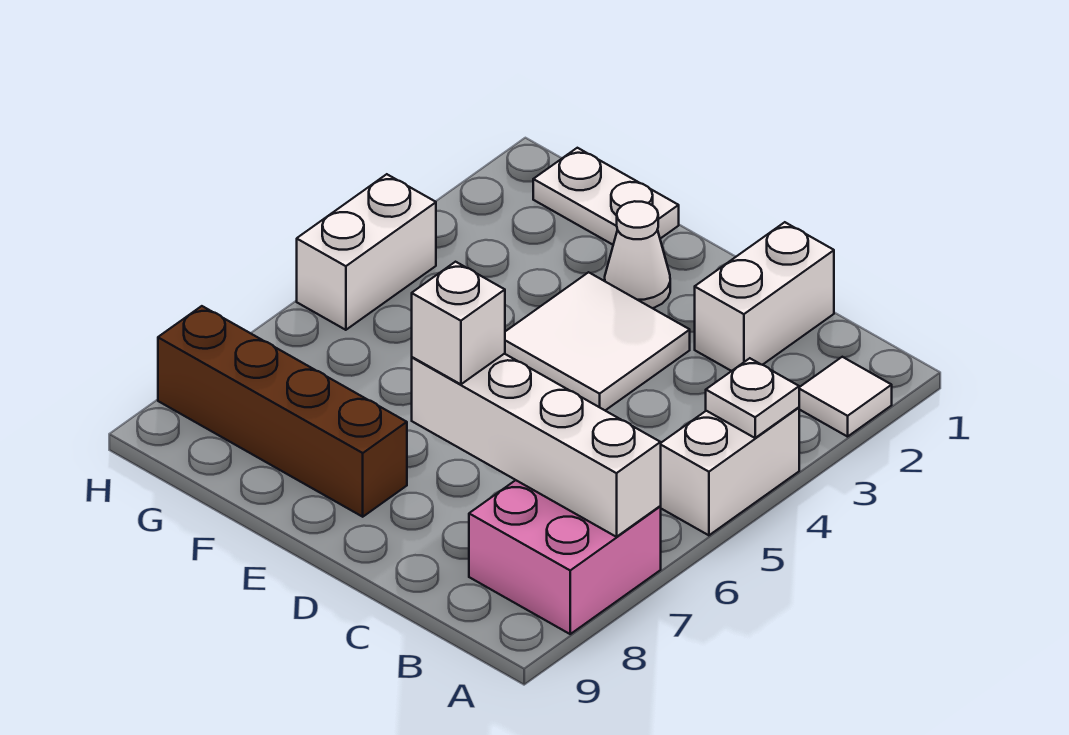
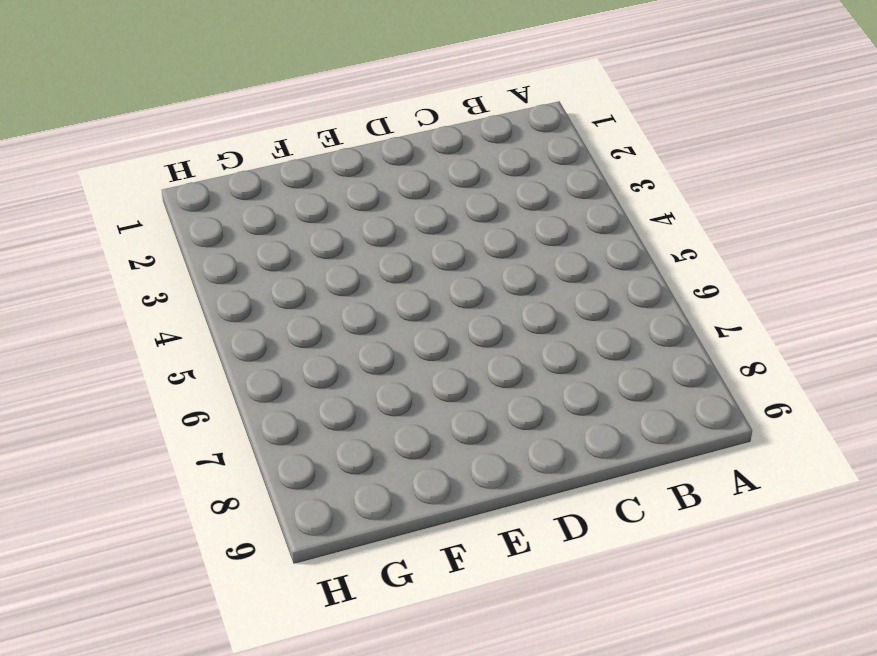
none -> white tile A2 level 1
none -> white brick A4:A5 level 1
none -> pink brick A7:B8 level 1

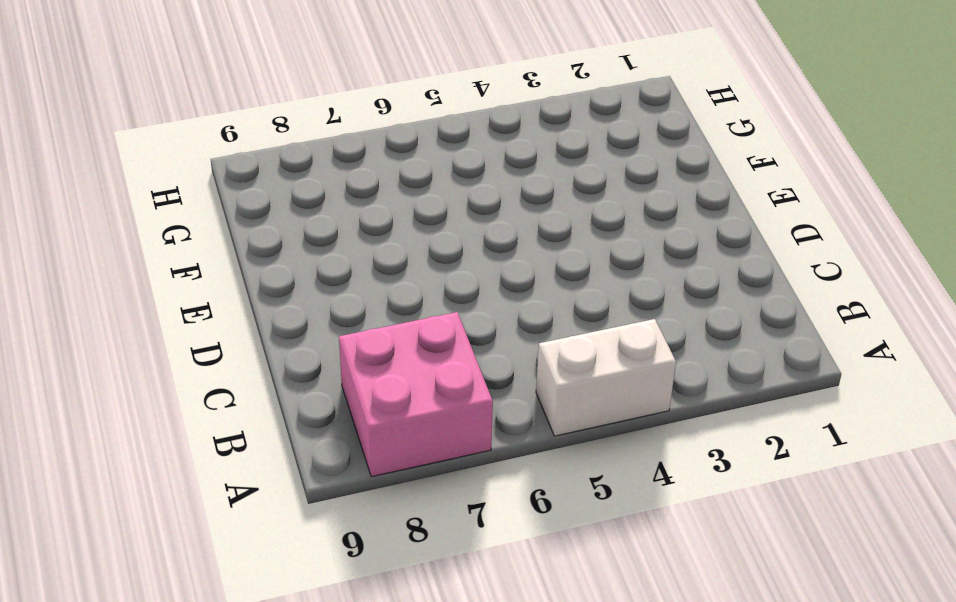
none -> white tile A2 level 1
none -> white brick C1:C2 level 1
none -> white tile D3:E4 level 1

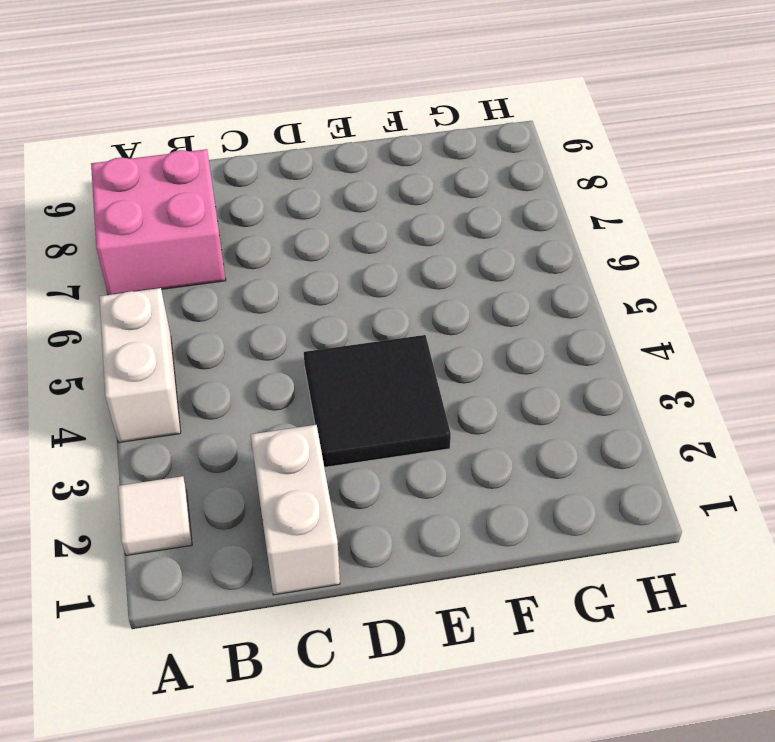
black tile D3:E4 level 1 -> white tile D3:E4 level 1
none -> white cone E2 level 1
none -> brown brick E8:H8 level 1
none -> white plate F1:G1 level 1

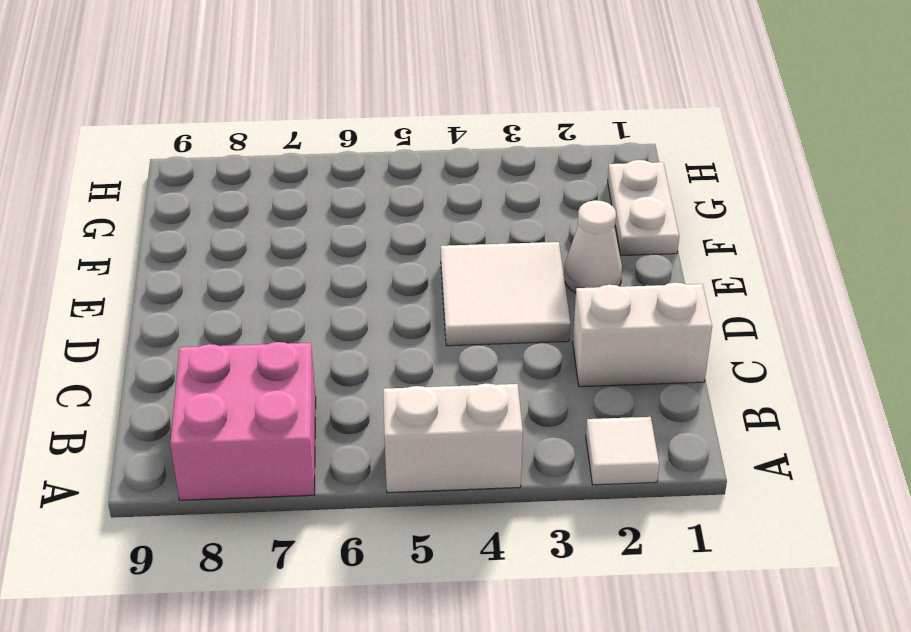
none -> brown brick E8:H8 level 1
none -> white brick H4:H5 level 1
none -> white plate A4 level 2

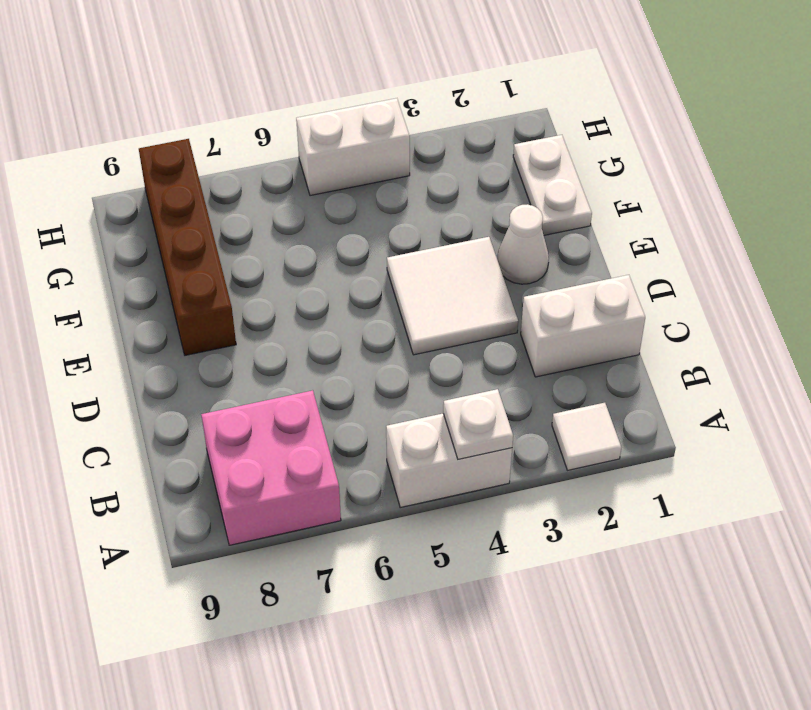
none -> white brick A7:D7 level 2
none -> white brick D7 level 3

